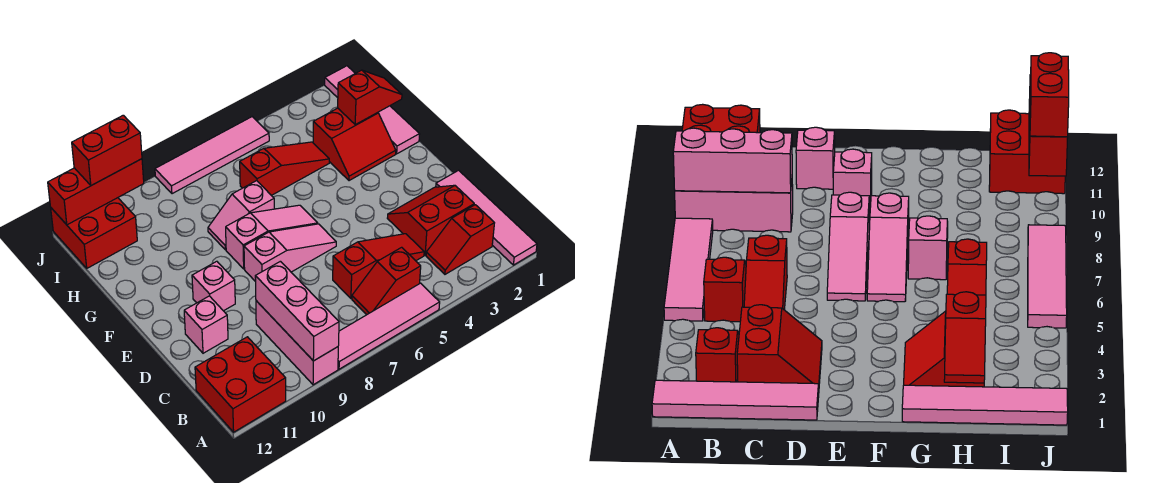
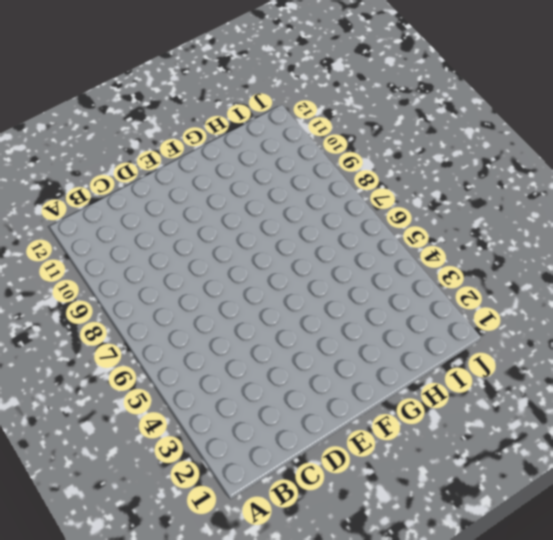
none -> pink tile A1:D1 level 1
none -> pink tile A5:A8 level 1
none -> pink brick A9:C9 level 1

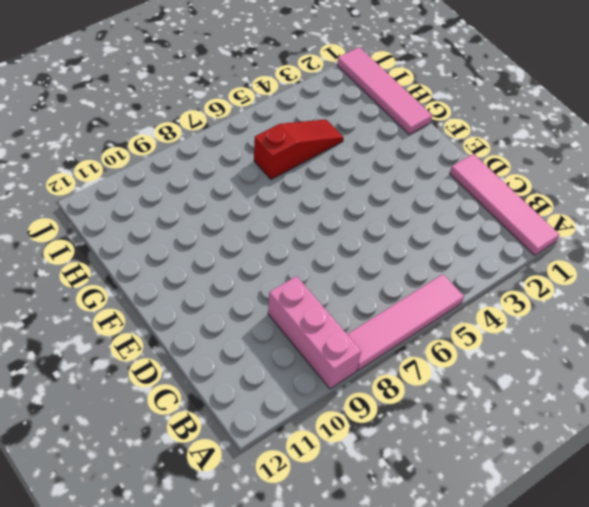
none -> red brick A11:B12 level 1
none -> red slope B2:B3 level 1 top 2
none -> red slope B5:B6 level 1 top 5

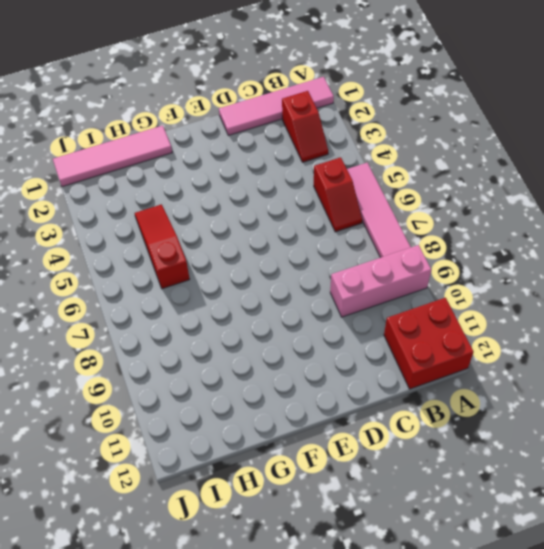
none -> red slope C2:D3 level 1 top C
none -> red slope C4:C6 level 1 top 6
none -> pink brick D11 level 1

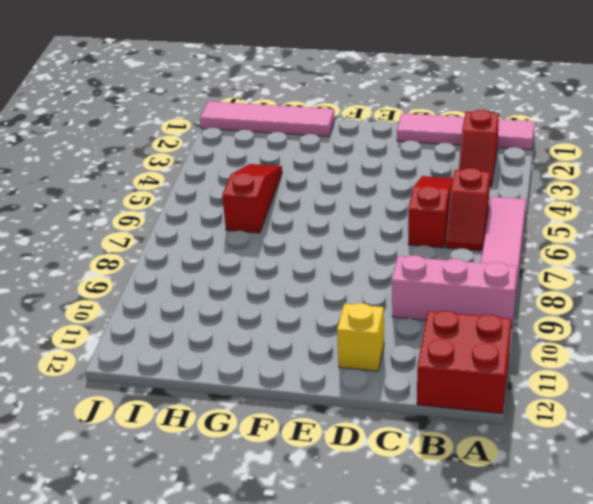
yellow brick D11 level 1 -> pink brick D11 level 1
none -> red slope C2:D3 level 1 top C
none -> pink slope E6:E8 level 1 top 8
none -> pink brick E10 level 1

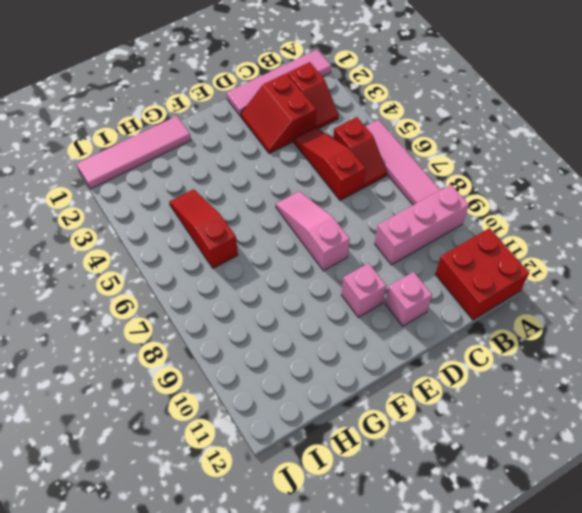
none -> pink slope F6:F8 level 1 top 8
none -> red slope G2:H3 level 1 top H
none -> pink slope G7:G8 level 1 top 7

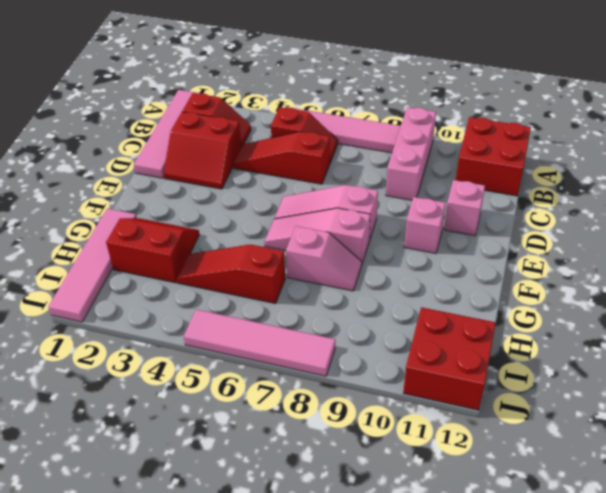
none -> pink brick A9:C9 level 2
none -> red slope H1:H2 level 2 top 2
none -> red brick J10:J12 level 2

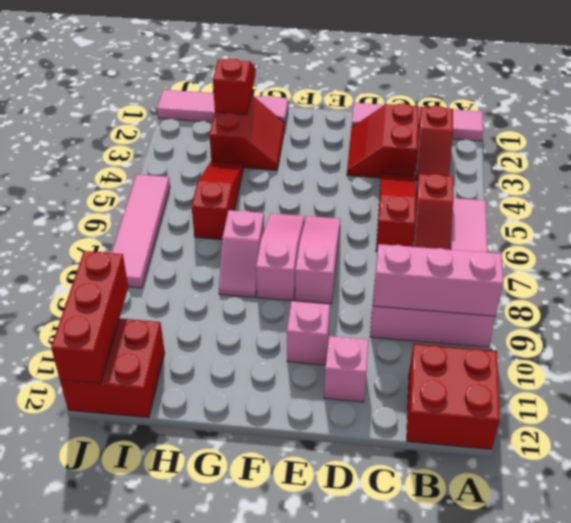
none -> red brick J10:J11 level 3

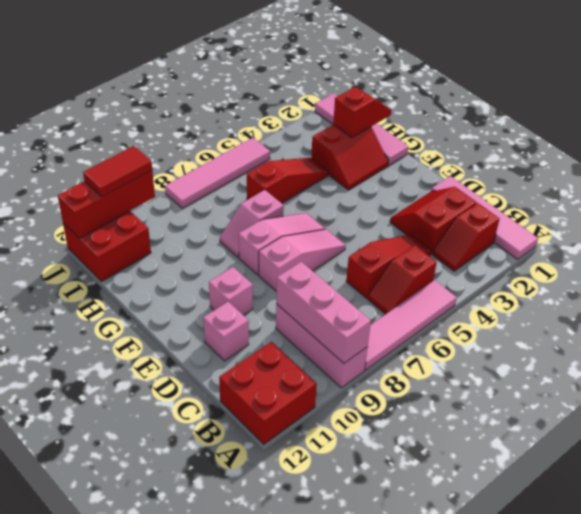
red tile J10:J11 level 3 -> red brick J10:J11 level 3

